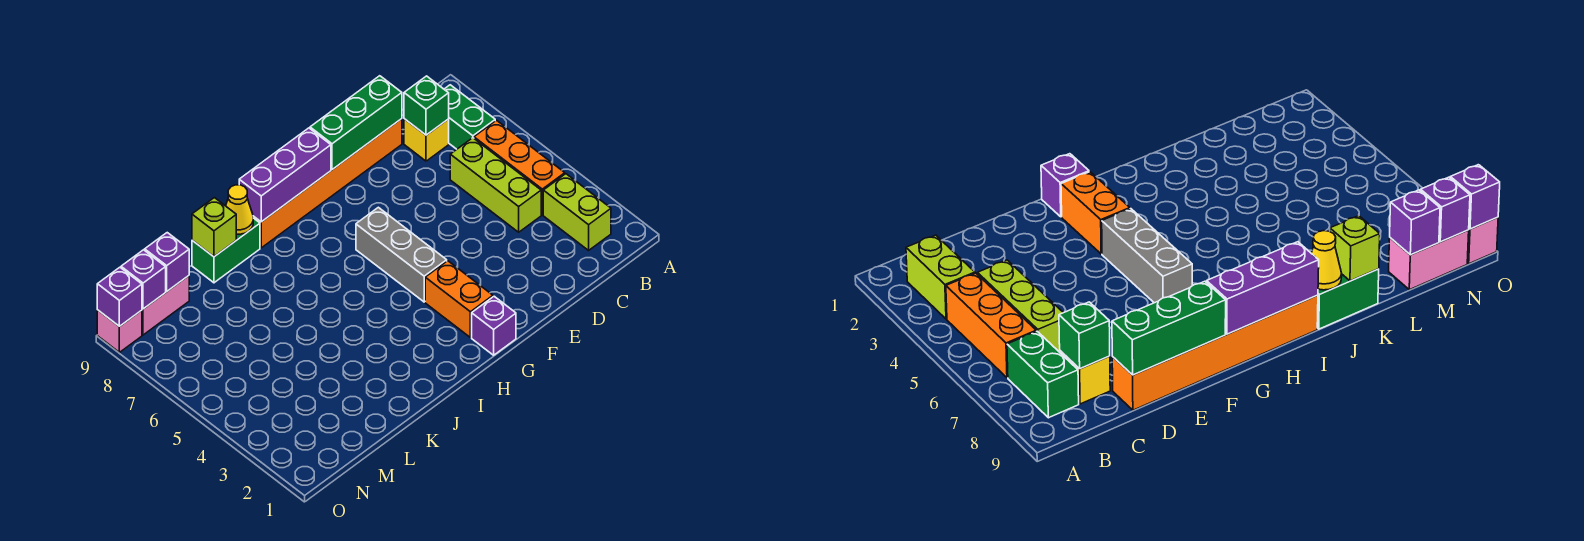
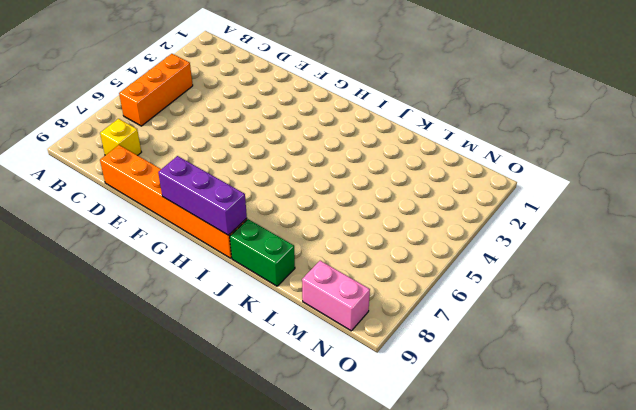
none -> lime brick B2:B3 level 1
none -> green brick B7:B8 level 1
none -> lime brick C4:C6 level 1

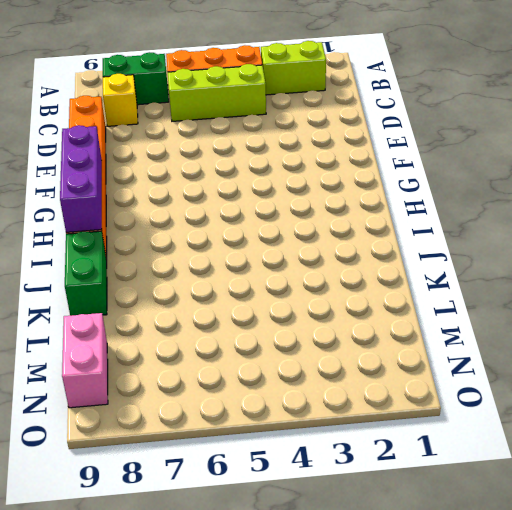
none -> purple brick G1 level 1
none -> orange brick G2:G3 level 1
none -> grey brick G4:G6 level 1

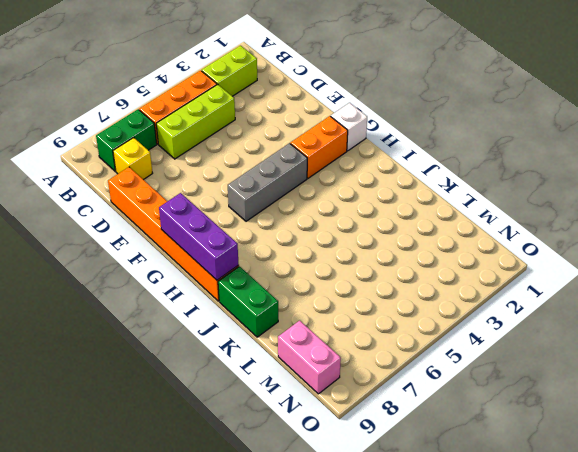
white brick G1 level 1 -> purple brick G1 level 1
none -> pink brick O9 level 1
none -> green brick C8 level 2
none -> green brick D9:F9 level 2

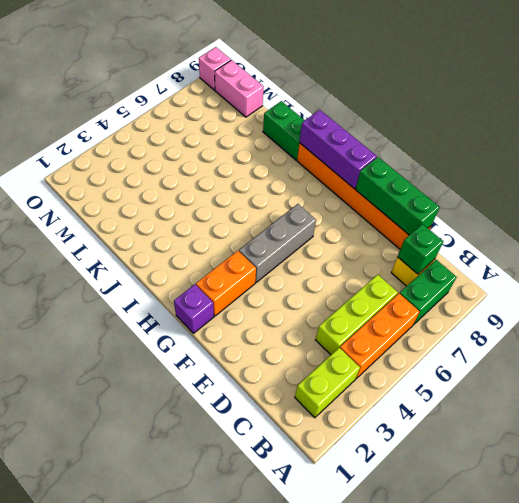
none -> yellow cone J9 level 2
none -> lime brick K9 level 2
none -> purple brick M9 level 2

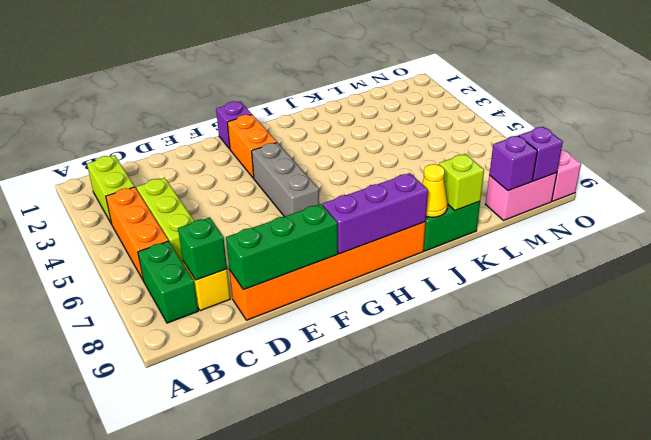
none -> purple brick O9 level 2

